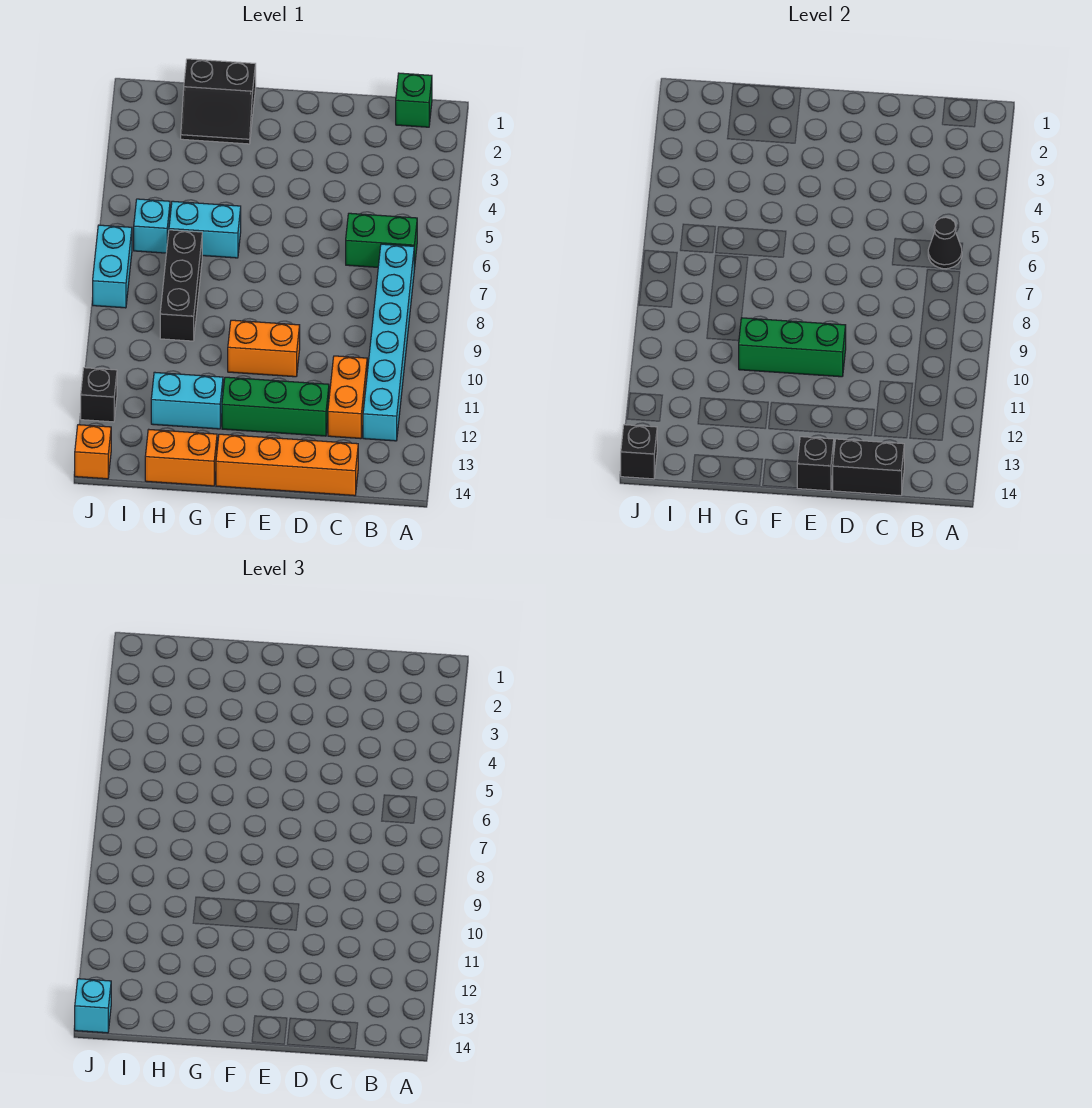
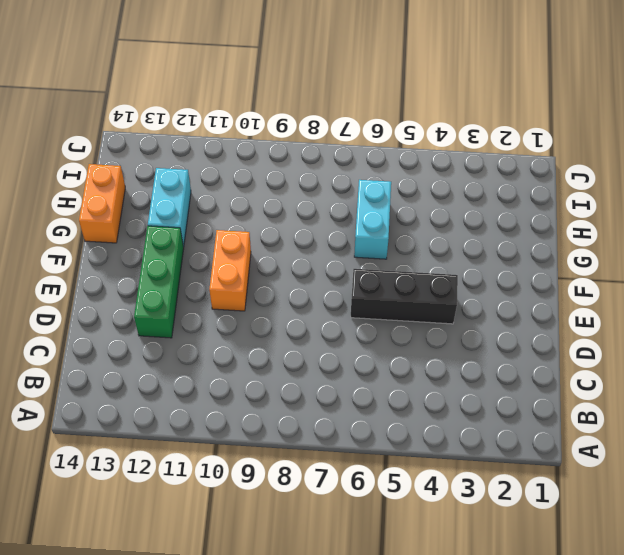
black brick E4:E6 level 1 -> black brick H7:H9 level 1
none -> green brick B1 level 1
none -> green brick B6:C6 level 1
none -> cyan brick B7:B12 level 1

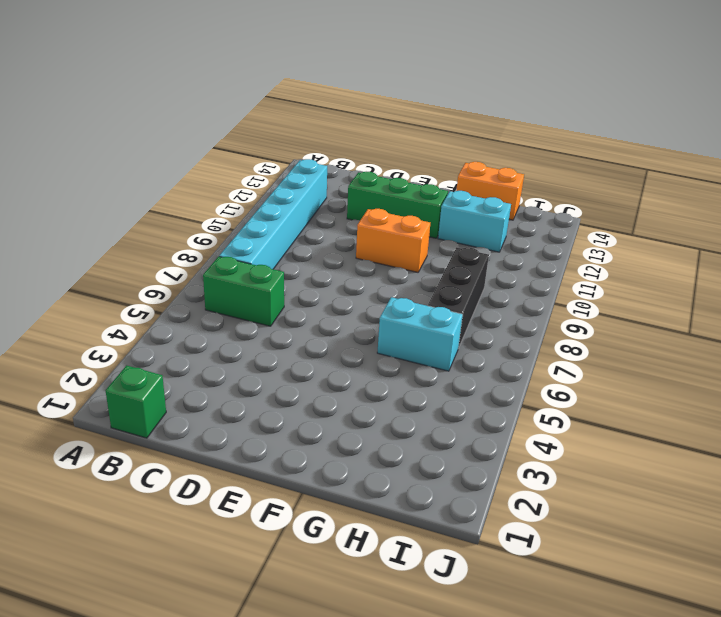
none -> orange brick C11:C12 level 1
none -> orange brick C14:F14 level 1
none -> black slope G1:H2 level 1 top 1

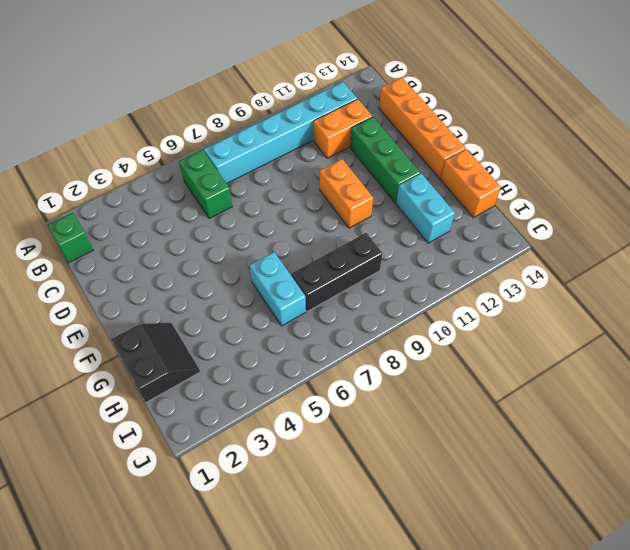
none -> cyan brick I6 level 1
none -> cyan brick J7:J8 level 1
none -> black brick J12 level 1

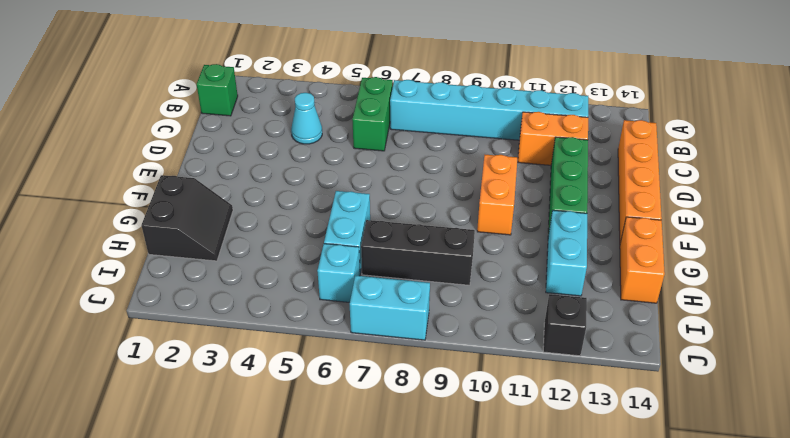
cyan cone C4 level 1 -> none
none -> orange brick J14 level 1
none -> black cone B6 level 2
none -> black brick C14:D14 level 2

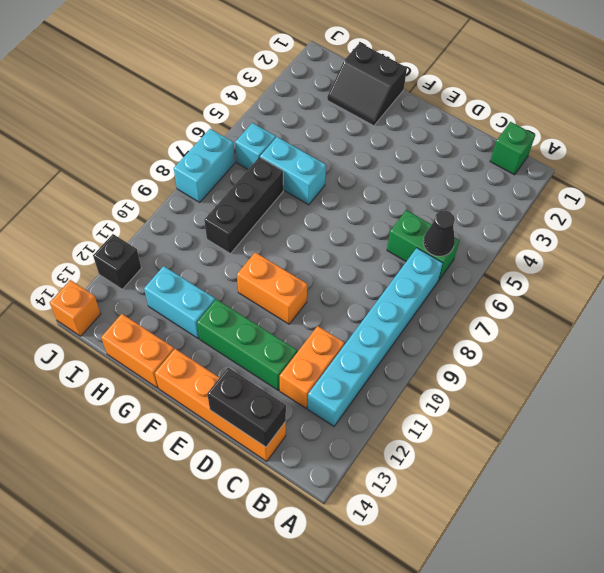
none -> green brick E10:G10 level 2
none -> black brick E14 level 2
none -> black brick J14 level 2

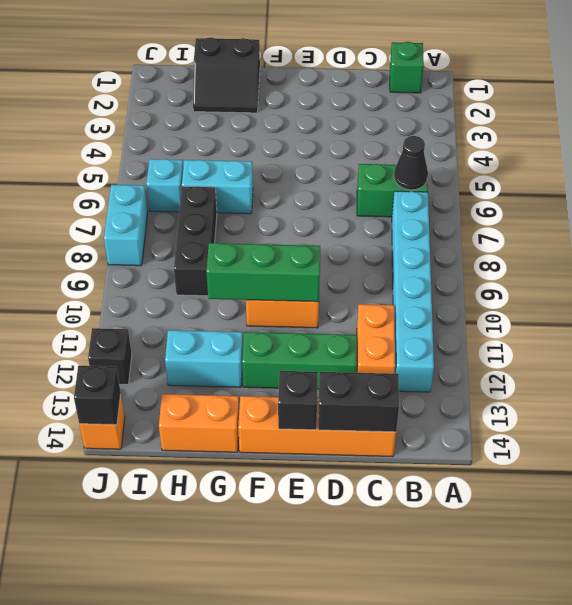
none -> cyan brick J14 level 3

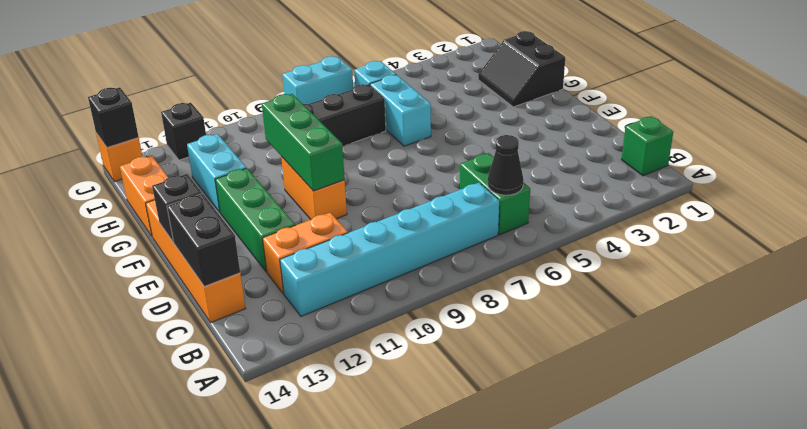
none -> cyan brick J14 level 3

